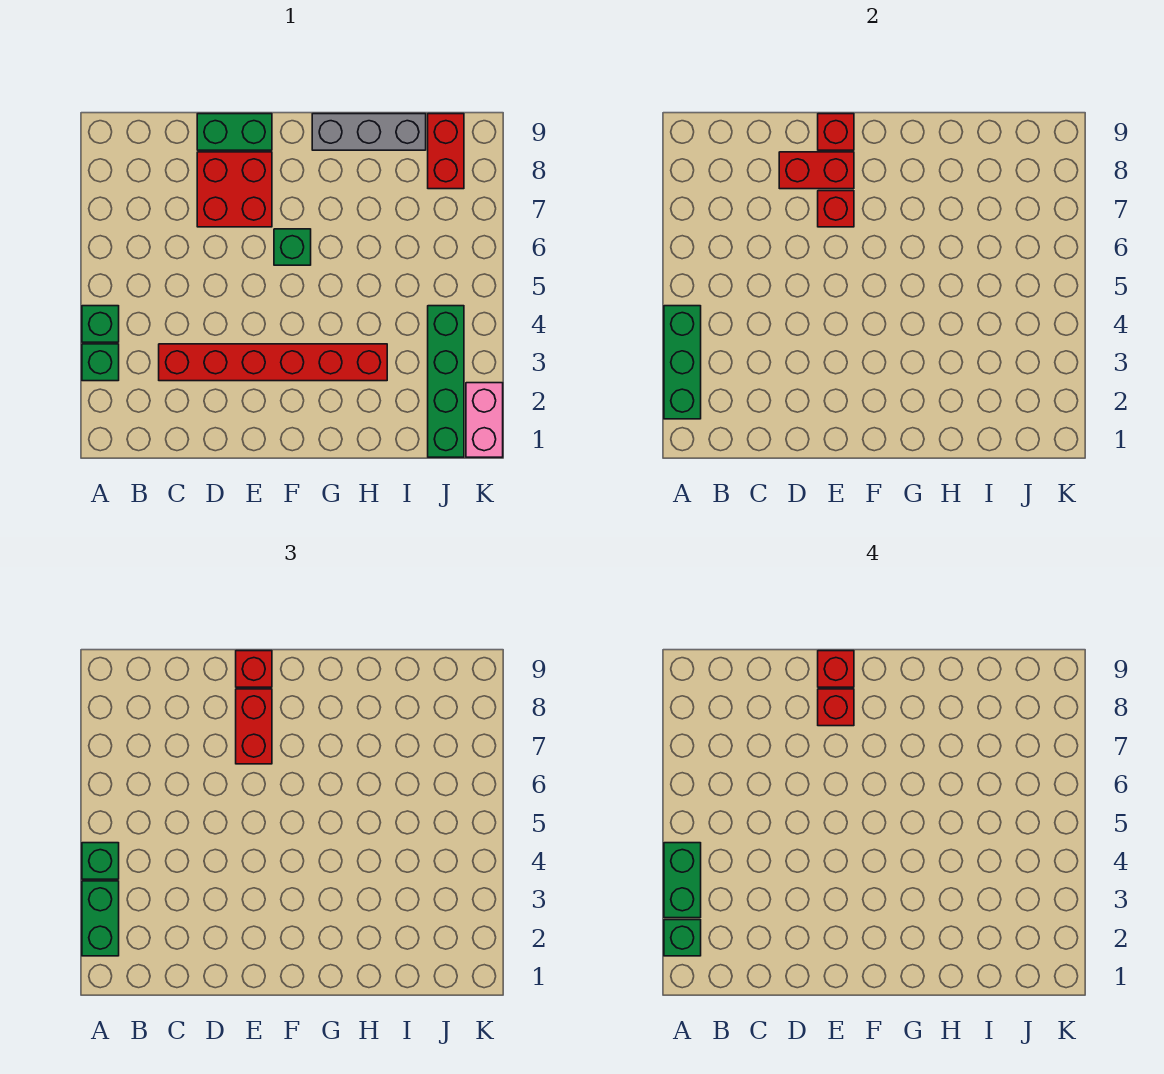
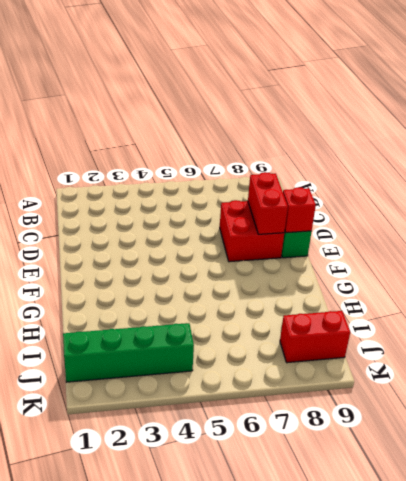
none -> green brick A3 level 1
none -> green brick A4 level 1
none -> red brick C3:H3 level 1

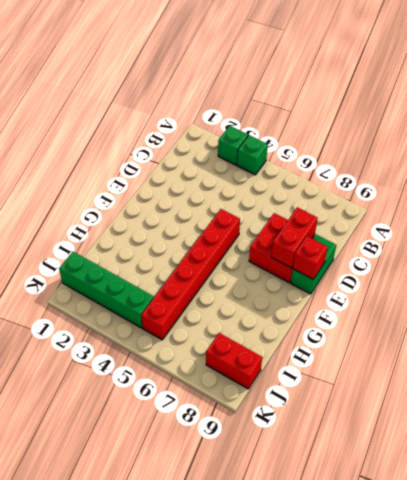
red brick E5:J5 level 1 -> red brick C3:H3 level 1
none -> green brick F6 level 1
none -> grey brick G9:I9 level 1
none -> pink brick K1:K2 level 1

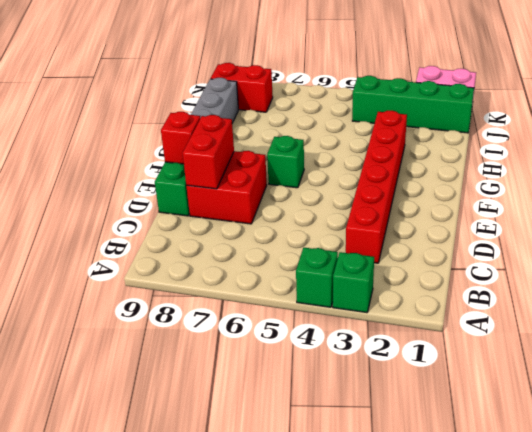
none -> green brick A2:A4 level 2
none -> red brick E7 level 2
none -> green brick A2:A3 level 3

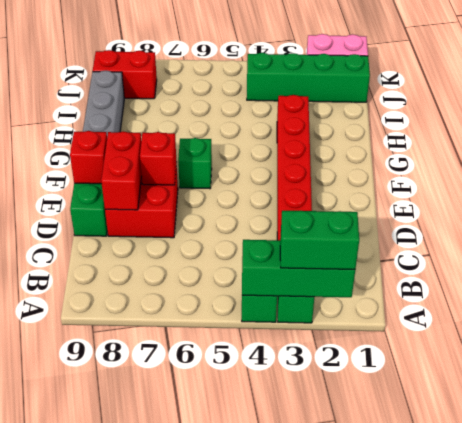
none -> green brick A4 level 3
none -> red brick E7:E8 level 3
none -> red brick E9 level 3

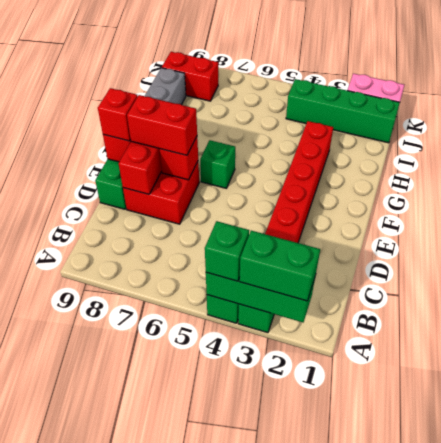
none -> green brick A2 level 4
none -> green brick A3:A4 level 4
none -> red brick E8 level 4

